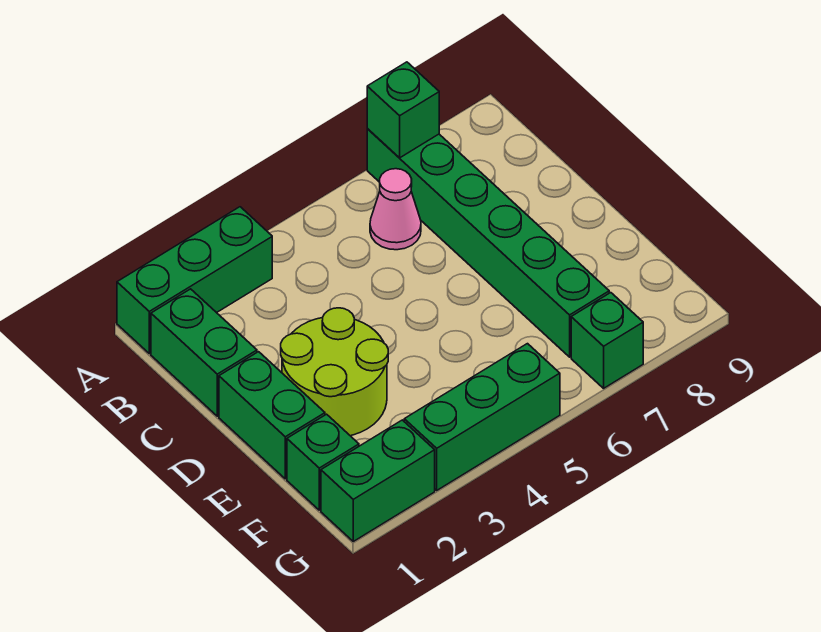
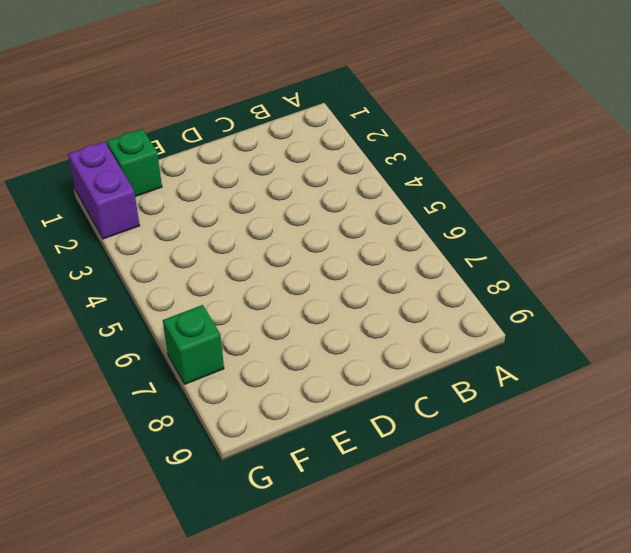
purple brick G1:G2 level 1 -> green brick G1:G2 level 1
none -> green brick A1:A3 level 1
none -> green brick A7:F7 level 1

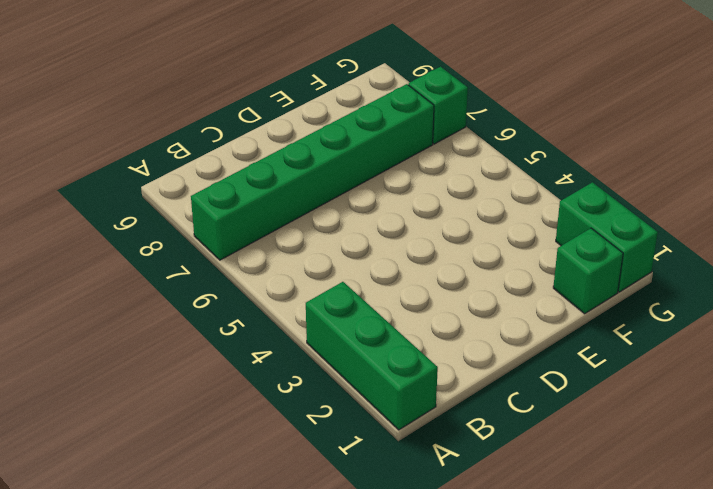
none -> green brick B1:C1 level 1
none -> pink cone B6 level 1

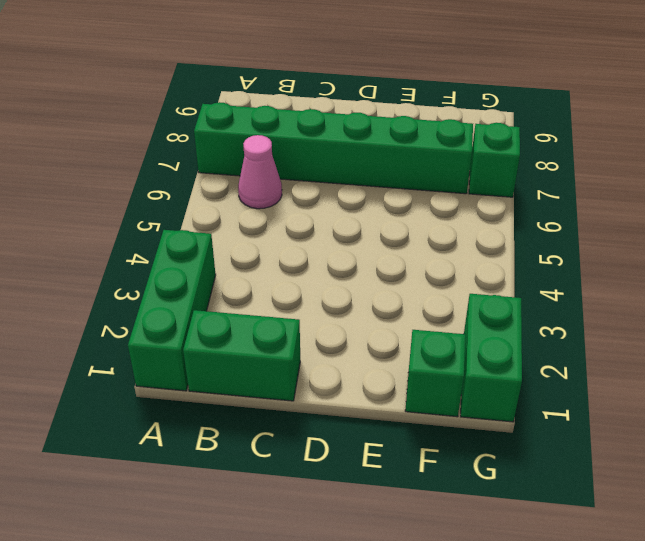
none -> green brick D1:E1 level 1
none -> lime round brick D2:E3 level 1

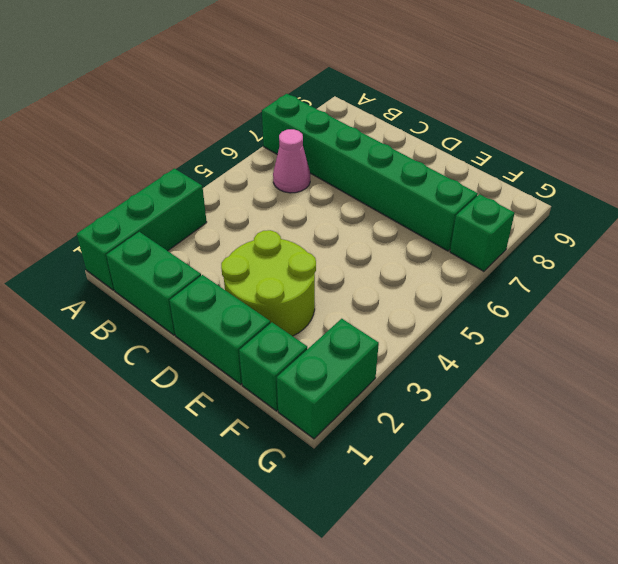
none -> green brick G3:G5 level 1
none -> green brick A7 level 2

